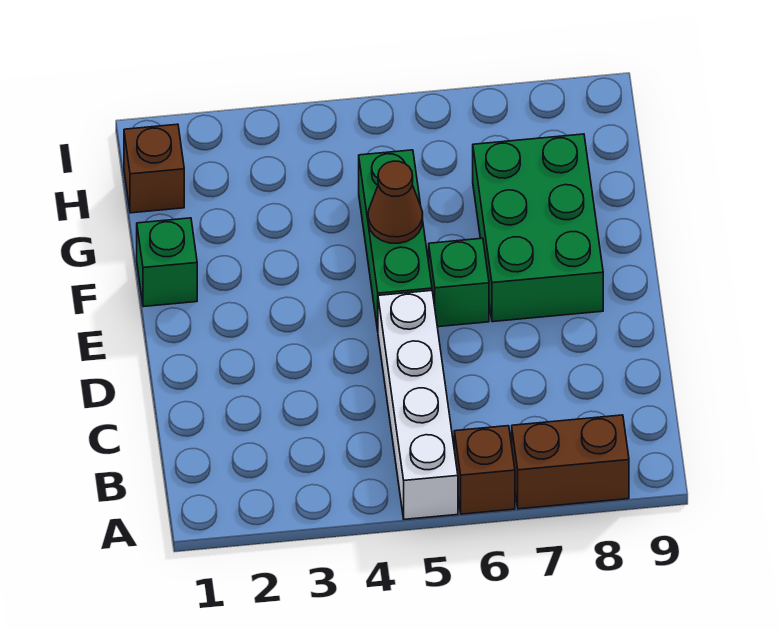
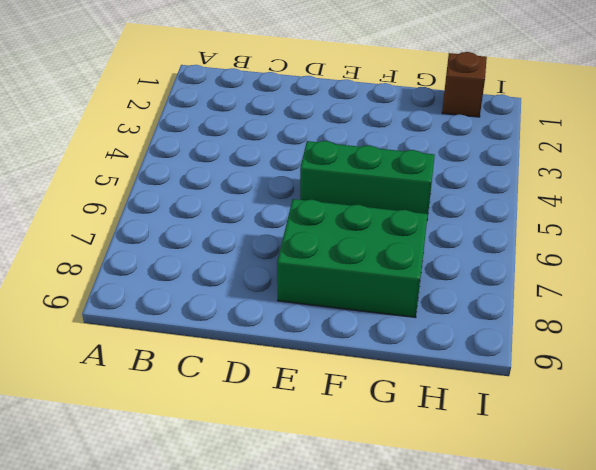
none -> white brick A5:D5 level 1
none -> brown brick A6 level 1

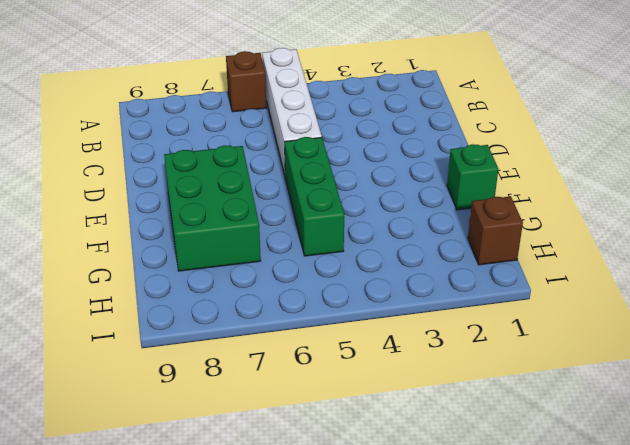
none -> brown brick A7:A8 level 1
none -> green brick E6 level 1

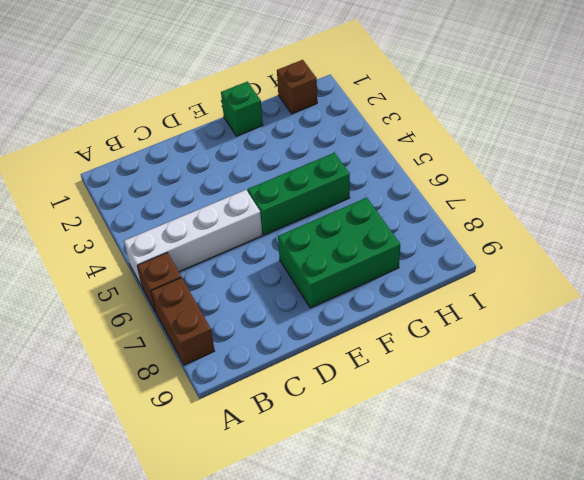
none -> green brick E6 level 1
none -> brown cone F5 level 2

